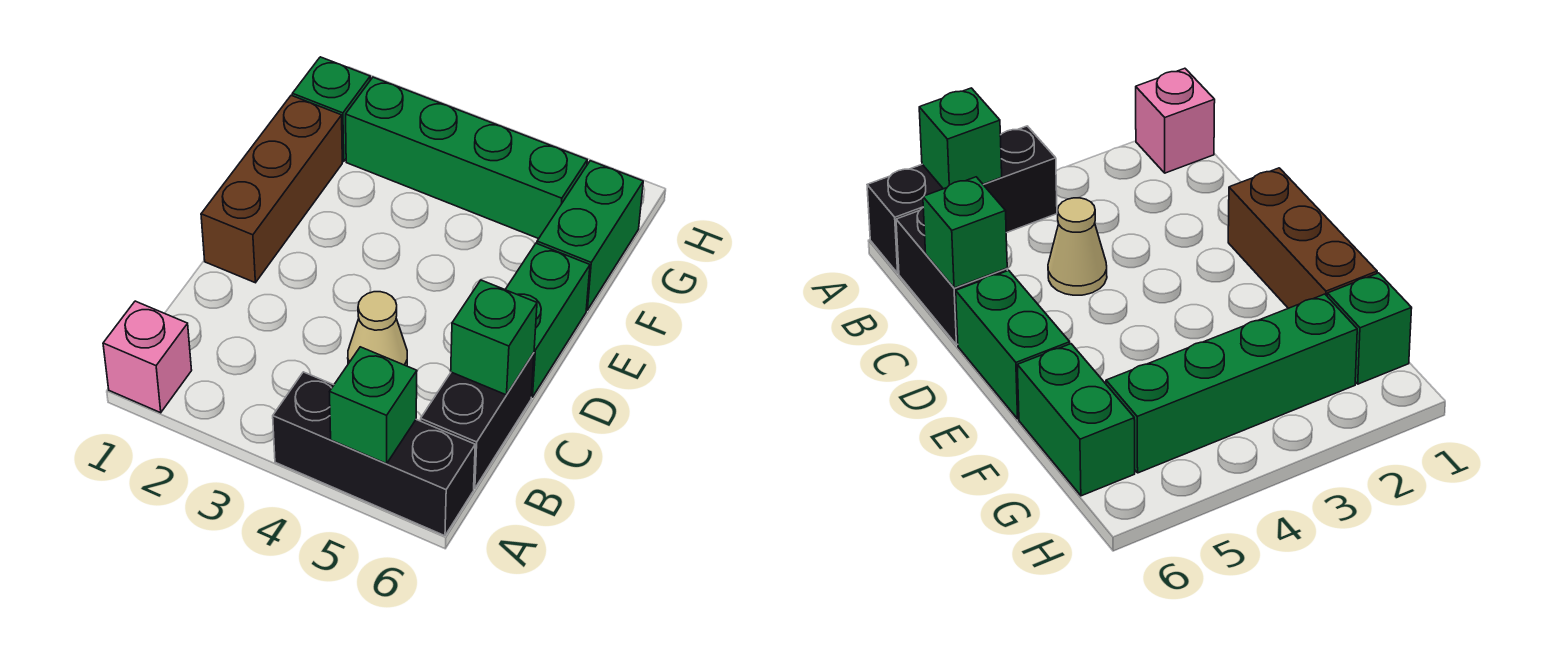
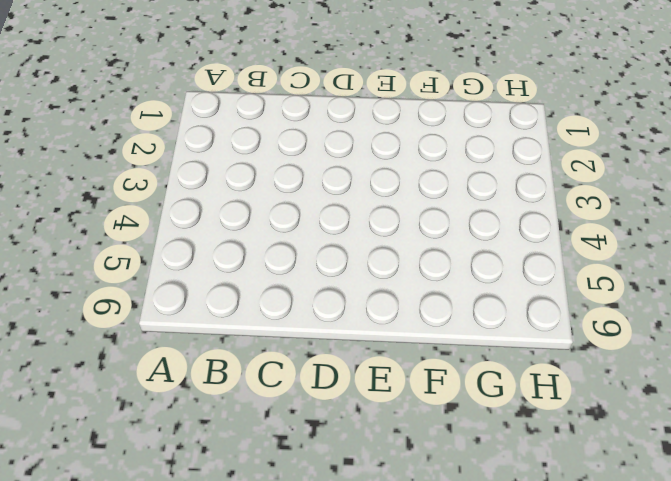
none -> pink brick A1 level 1
none -> black brick A4:A6 level 1

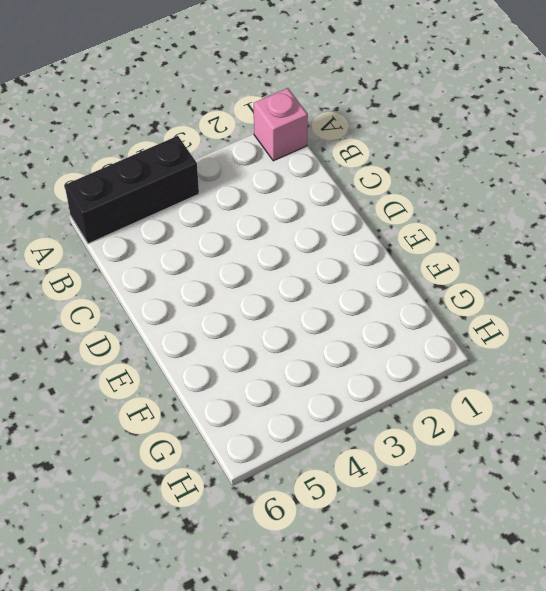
none -> black brick B6:C6 level 1
none -> tan cone C4 level 1

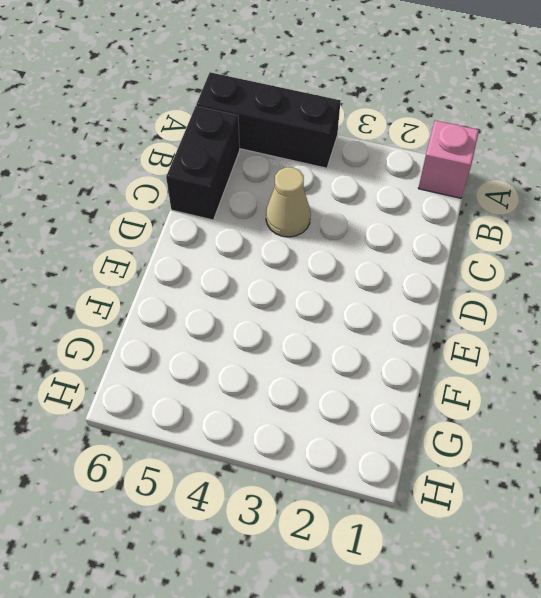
none -> brown brick D1:F1 level 1
none -> green brick D6:E6 level 1

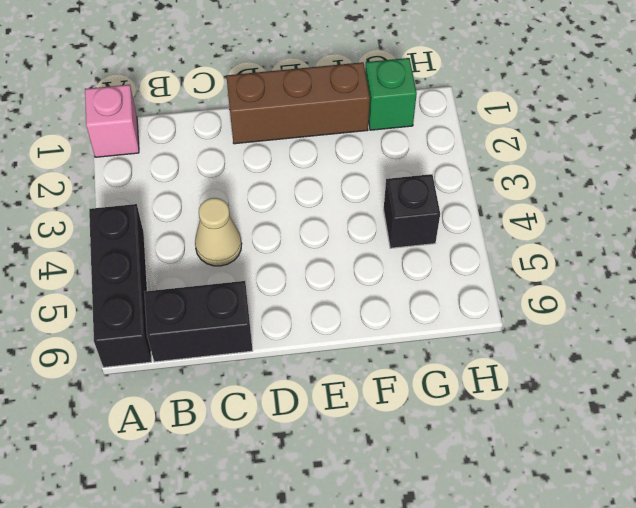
black brick G4 level 1 -> green brick G2:G5 level 1
none -> green brick D6:E6 level 1
none -> green brick F6:G6 level 1

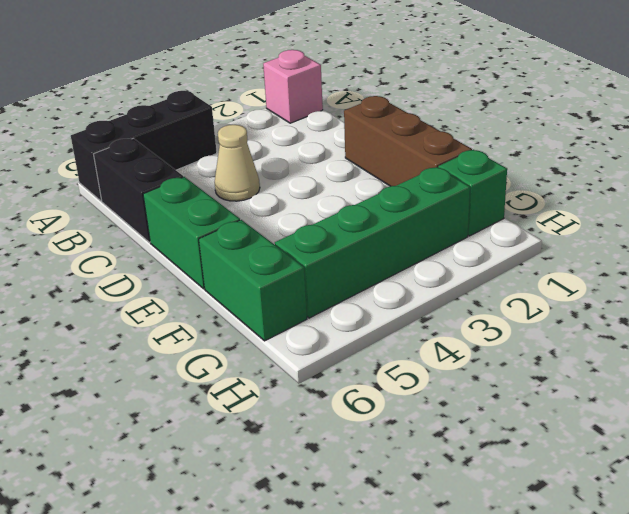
none -> green brick A5 level 2
none -> green brick C6 level 2

